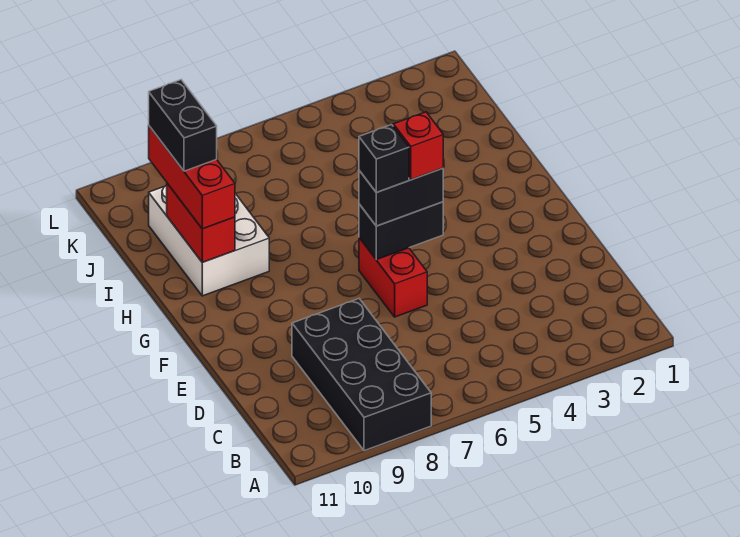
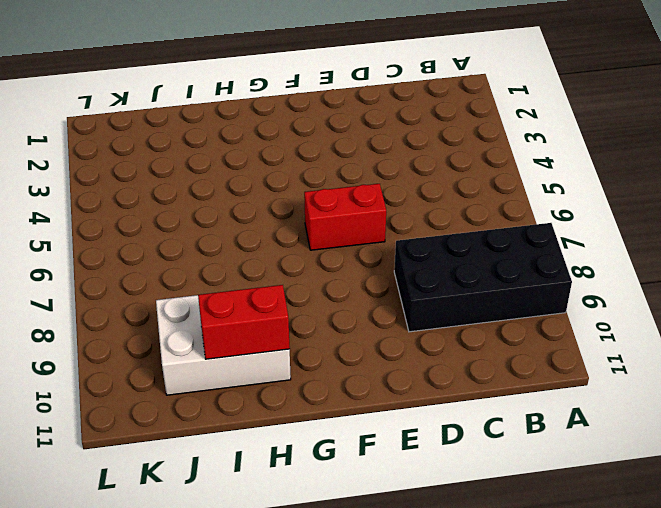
none -> black brick F5:F6 level 2
none -> black brick F5:F6 level 3

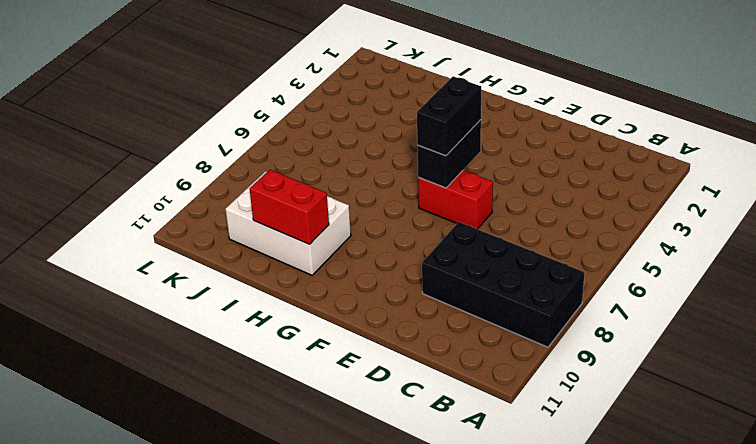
none -> red brick H10:J10 level 3
none -> red brick F5 level 4

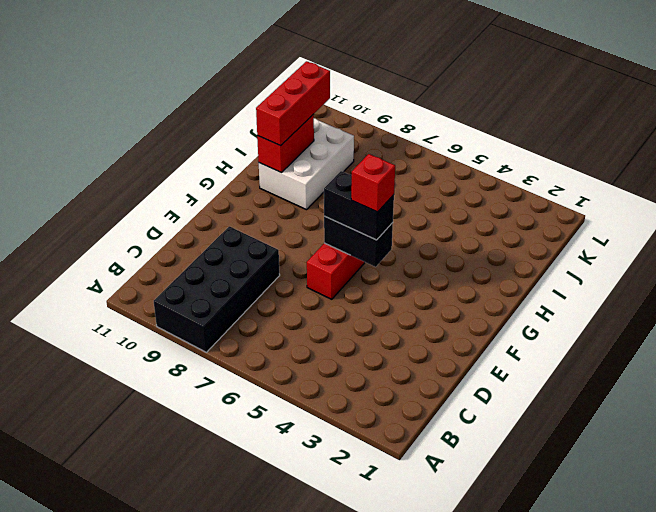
none -> black brick F6 level 4
none -> black brick I10:J10 level 4

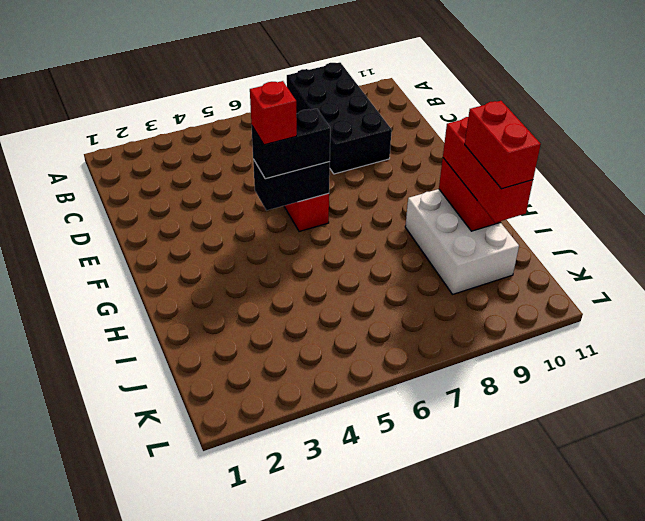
red brick I10:J10 level 4 -> black brick I10:J10 level 4
none -> black brick F6 level 4

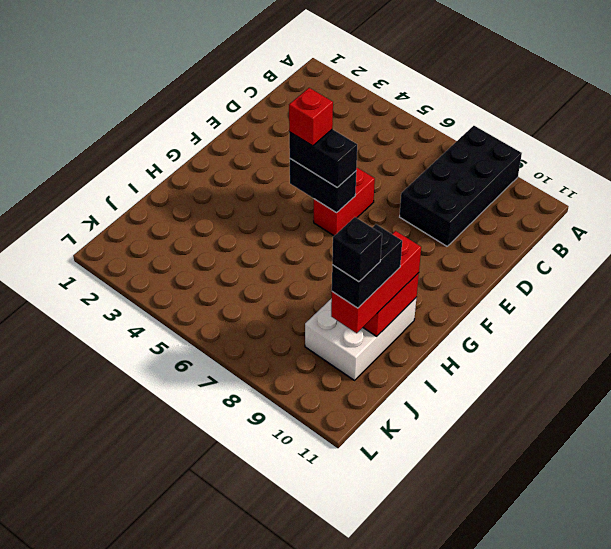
black brick J10 level 5 -> black brick F6 level 4

